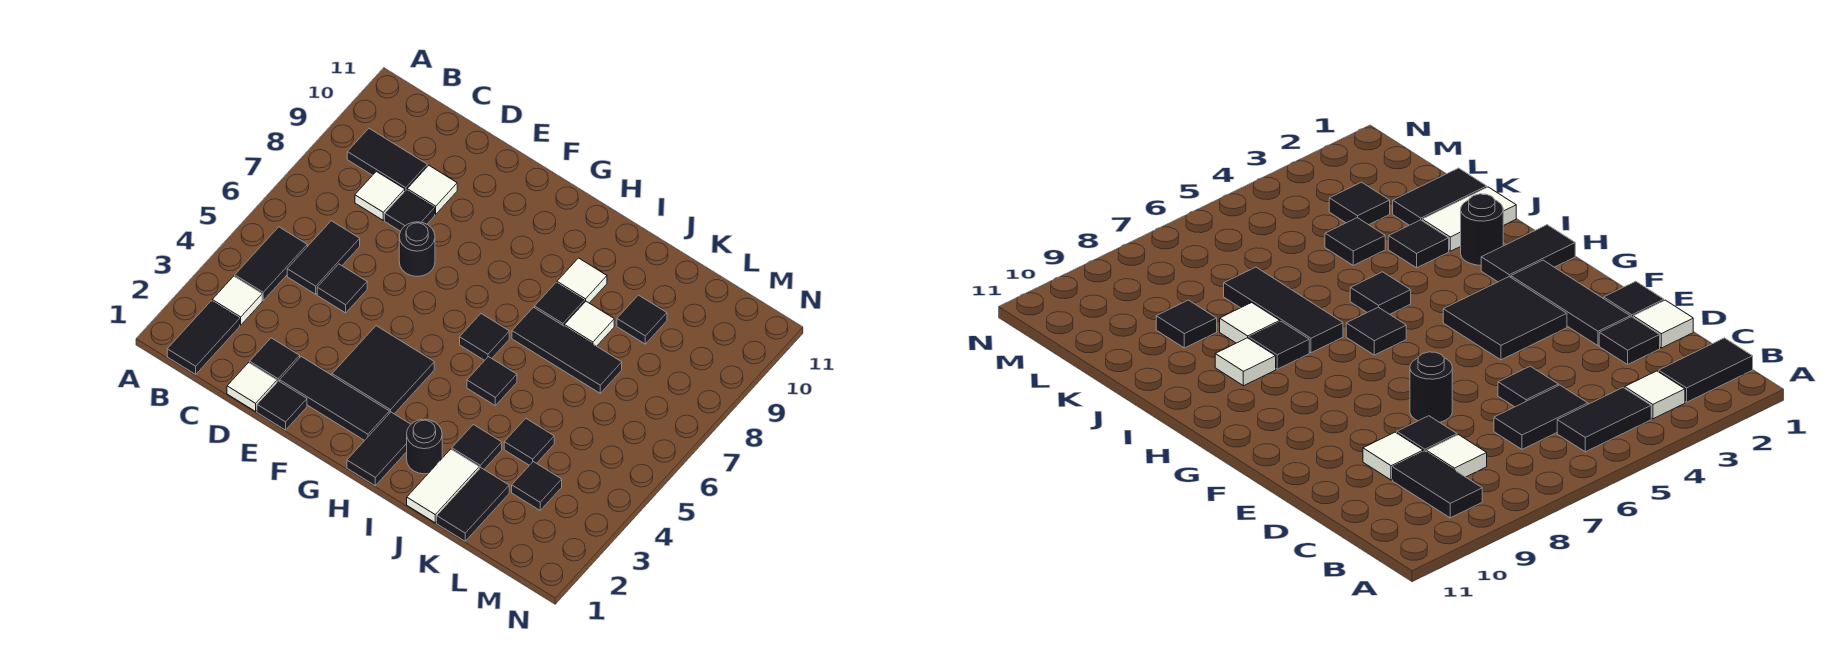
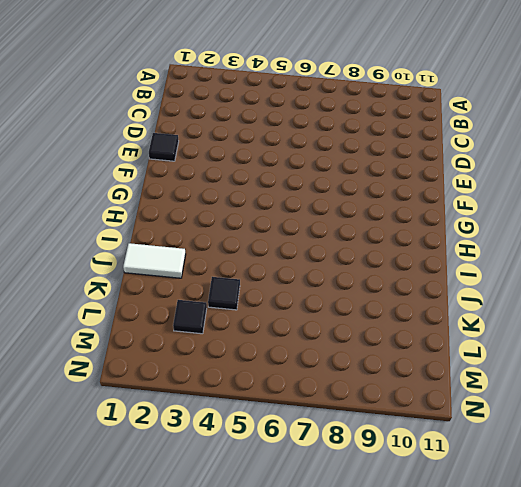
none -> black tile B1:B2 level 1
none -> white tile B3 level 1
none -> black tile B4:B5 level 1

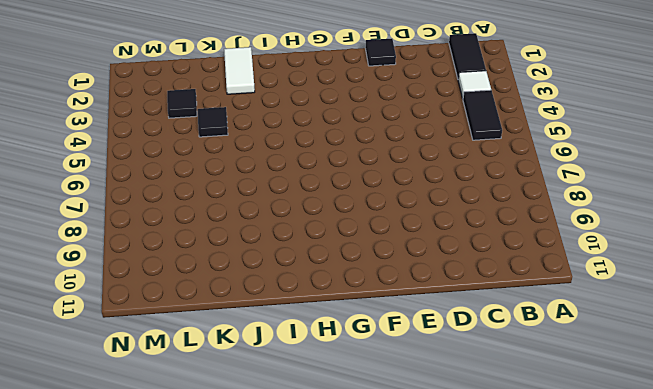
none -> black tile B9:C9 level 1
none -> black tile C5:C6 level 1
none -> white tile C8 level 1

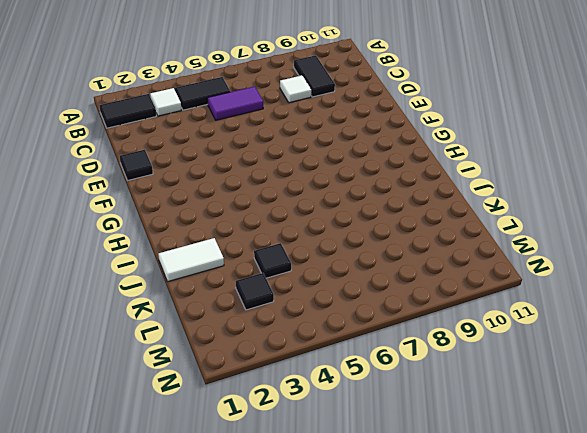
purple tile C5:C6 level 1 -> black tile C5:C6 level 1
none -> white tile D1 level 1
none -> black tile D2 level 1
none -> black tile D5 level 1

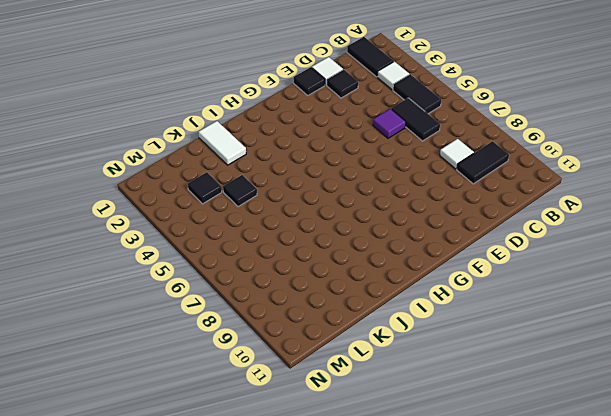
purple tile D5 level 1 -> black tile D5 level 1
none -> black tile D8 level 1
none -> white tile D9 level 1
none -> black tile E2:G2 level 1

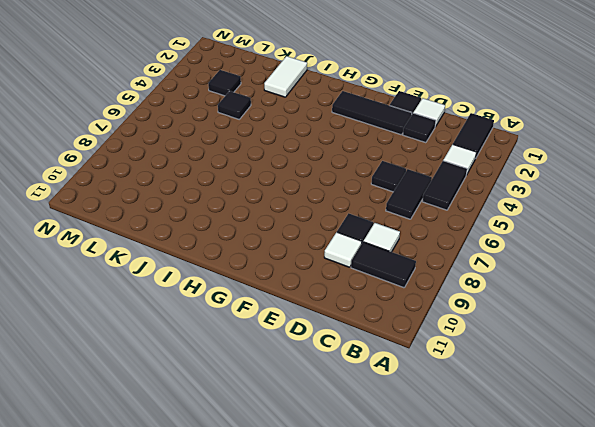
none -> black round brick E7 level 1
none -> black tile F3:G4 level 1
none -> black tile H1:H2 level 1

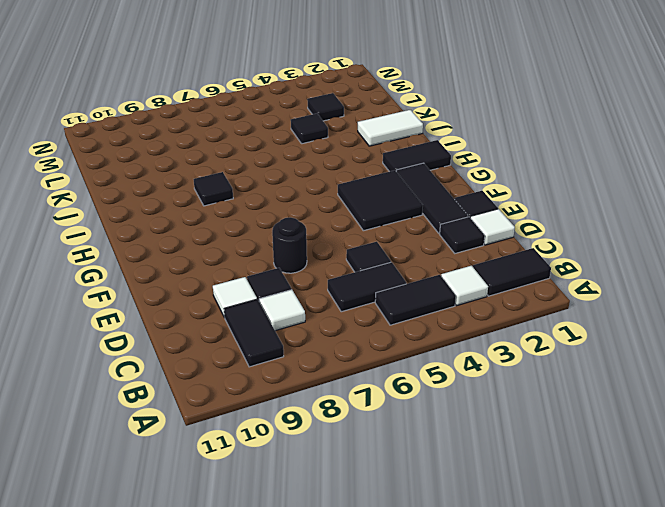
none -> black tile H6 level 1
none -> black round brick I2 level 1
none -> black tile I5 level 1

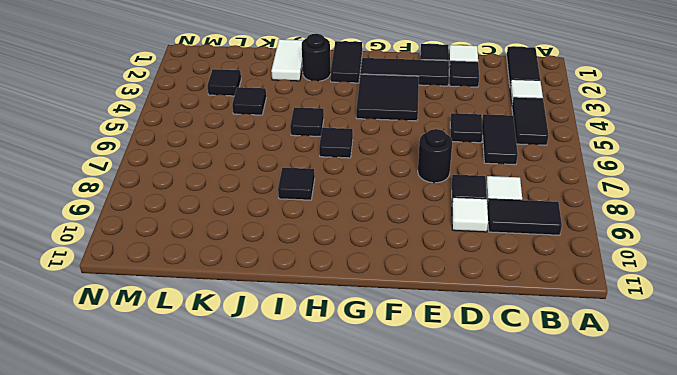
none -> black tile I7:K7 level 1
none -> white tile I9 level 1
none -> black tile J3 level 1

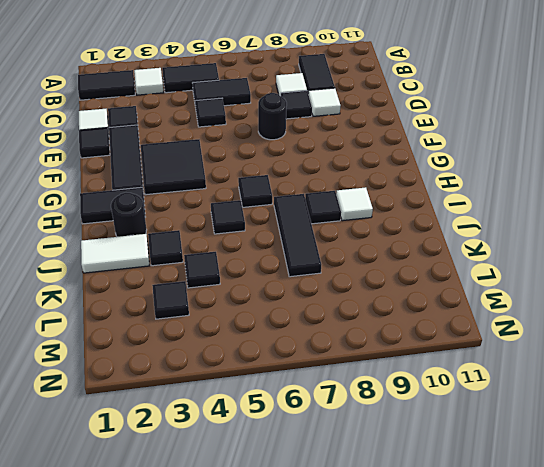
none -> white tile J8 level 1
none -> black tile K1:K2 level 1
none -> black tile K9 level 1

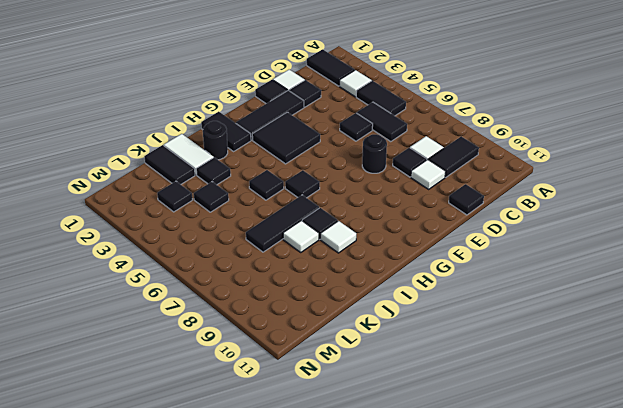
black tile D11 level 1 -> black tile K9 level 1

